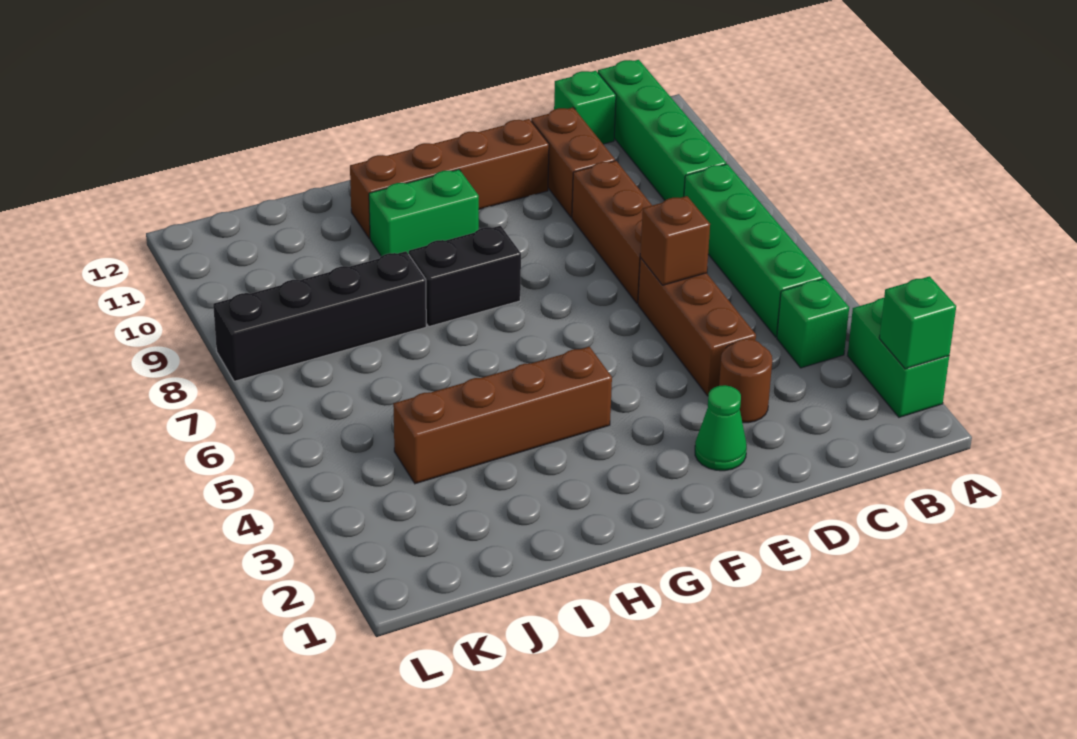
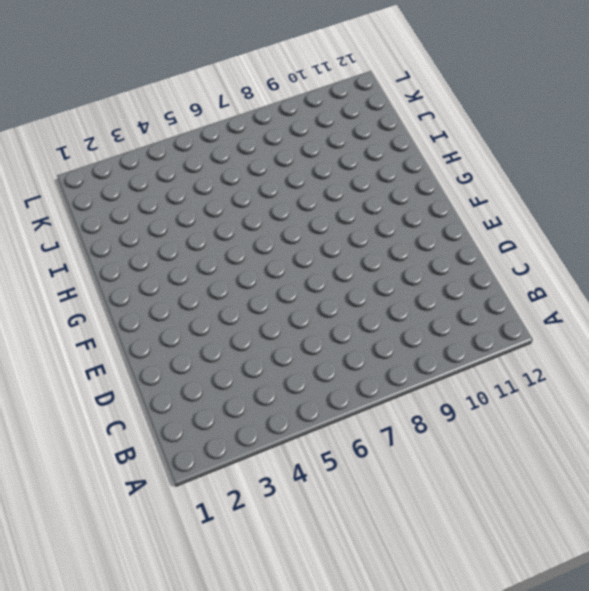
none -> green brick A2:A3 level 1
none -> green brick B4 level 1
none -> green brick B5:B8 level 1

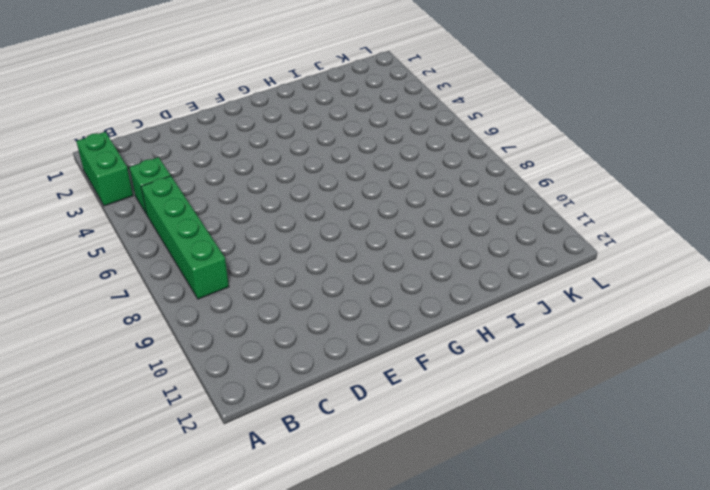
none -> green brick B9:B12 level 1
none -> green brick C12 level 1
none -> brown round brick D3 level 1

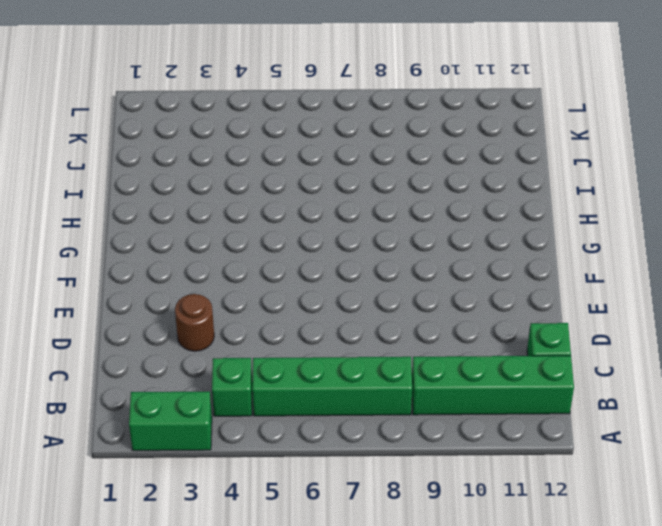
none -> brown brick D4:D6 level 1
none -> brown brick D7:D9 level 1
none -> brown brick D10:D11 level 1

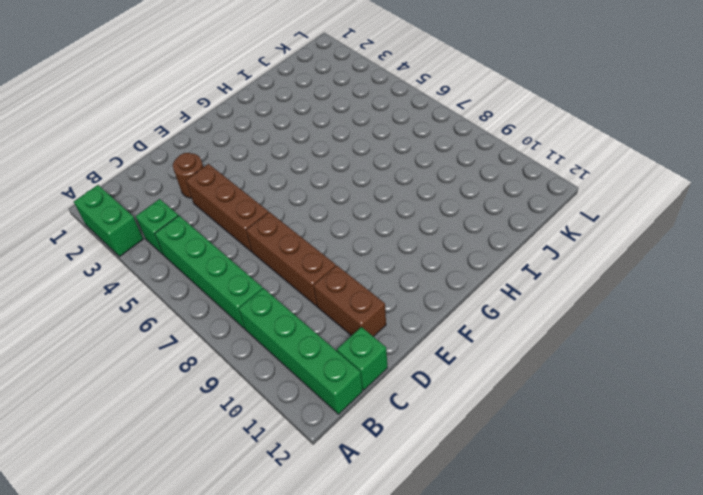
none -> green cone E2 level 1
none -> brown brick E11:H11 level 1
none -> brown brick G4:J4 level 1

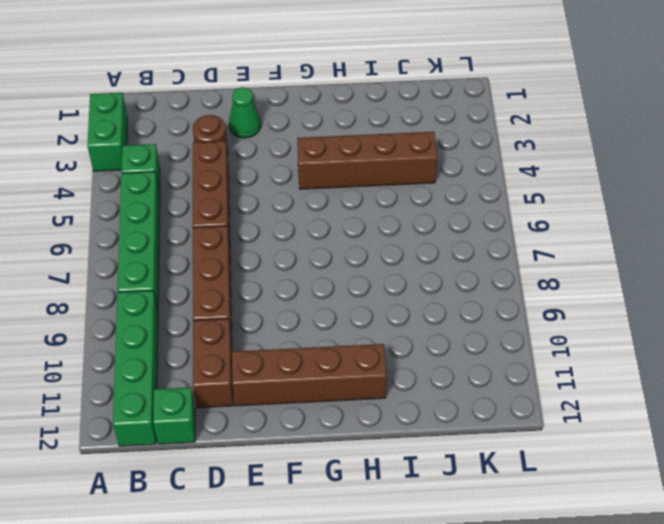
none -> black brick G8:H8 level 1
none -> green brick G10:H10 level 1
none -> black brick I8:L8 level 1

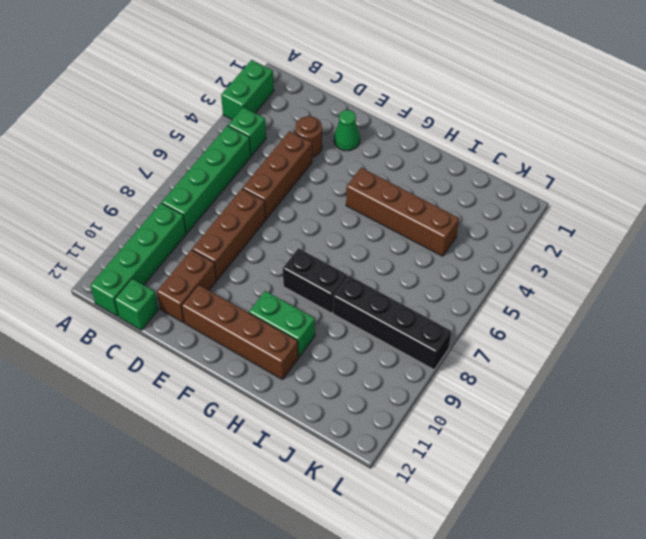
none -> green brick A2 level 2
none -> brown brick D6 level 2

